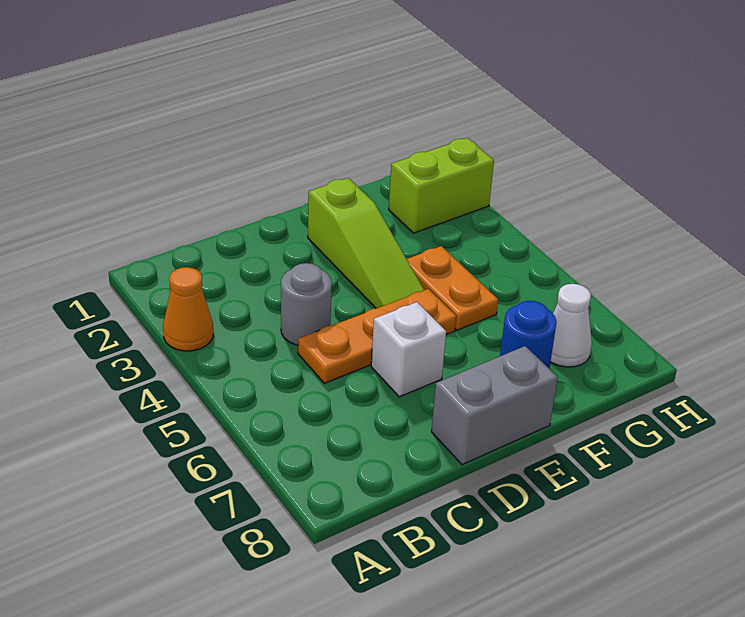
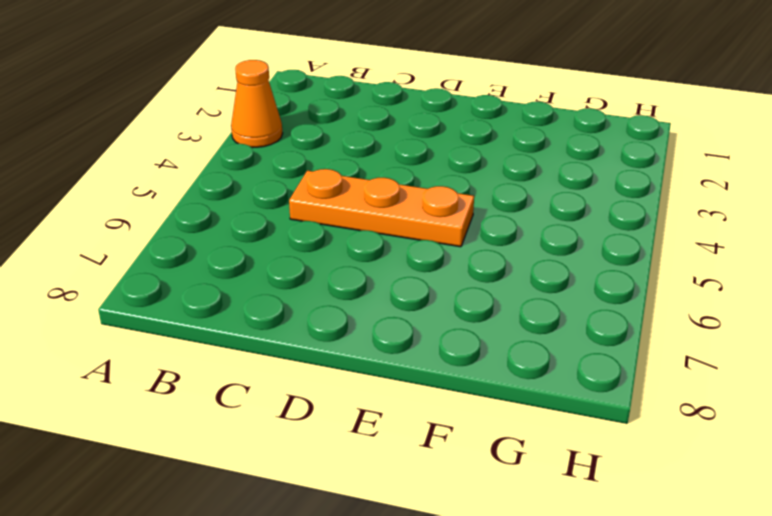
none -> grey round brick C4 level 1
none -> white brick D6 level 1

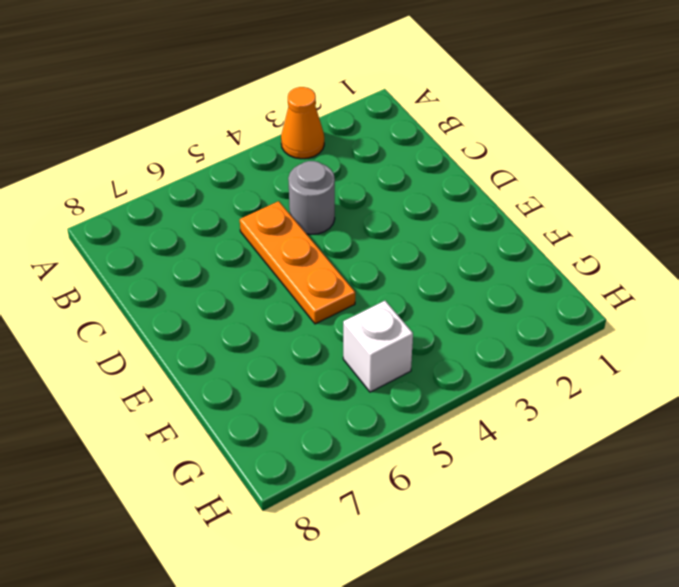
white brick G5 level 1 -> white brick D6 level 1
none -> grey brick D8:E8 level 1
none -> lime slope E2:E4 level 1 top 2

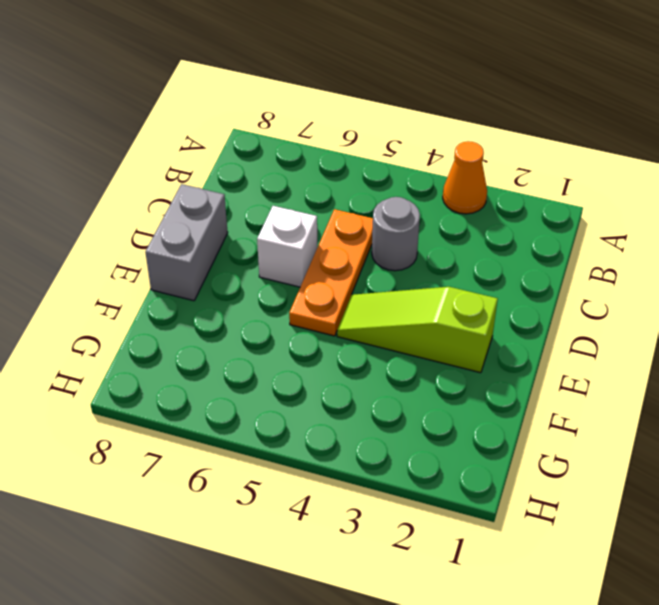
none -> orange plate F4:F5 level 1
none -> blue round brick F7 level 1

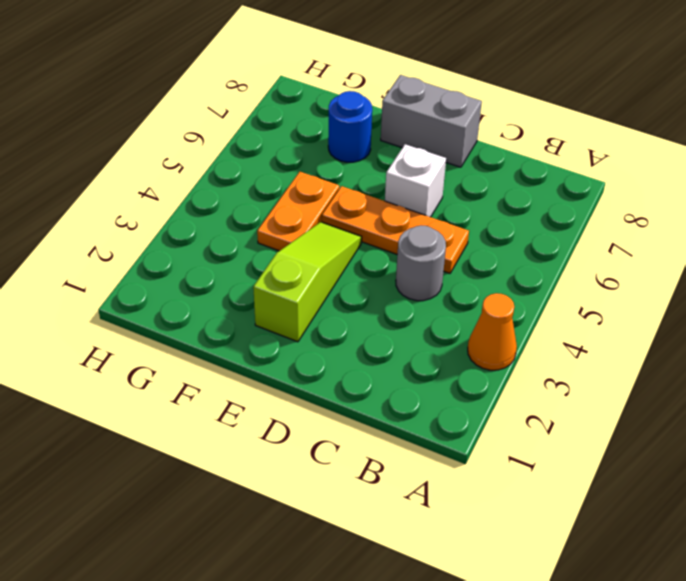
none -> lime brick G2:H2 level 1
none -> white cone G7 level 1

